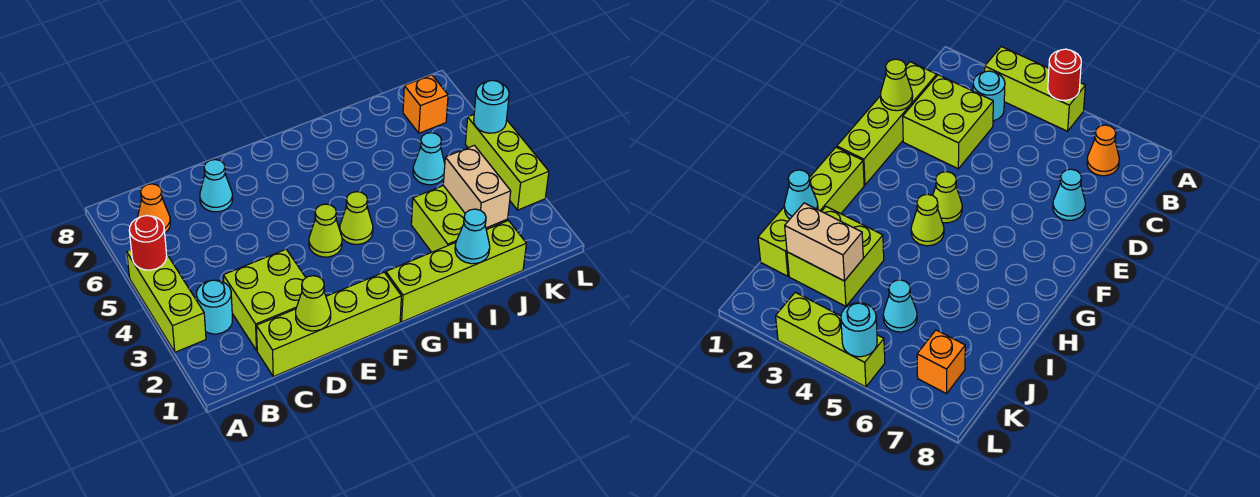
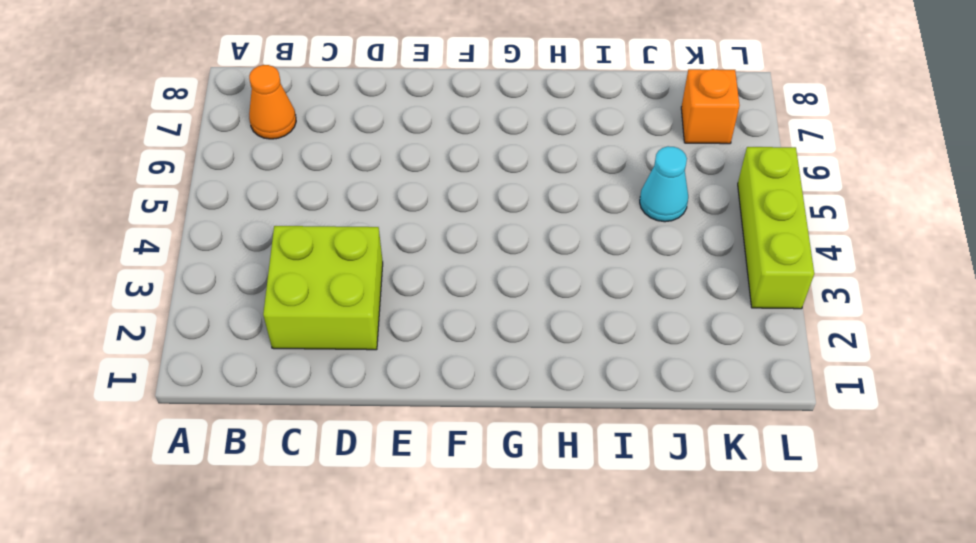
none -> lime brick A3:A5 level 1
none -> cyan round brick B3 level 1
none -> lime brick C1:F1 level 1

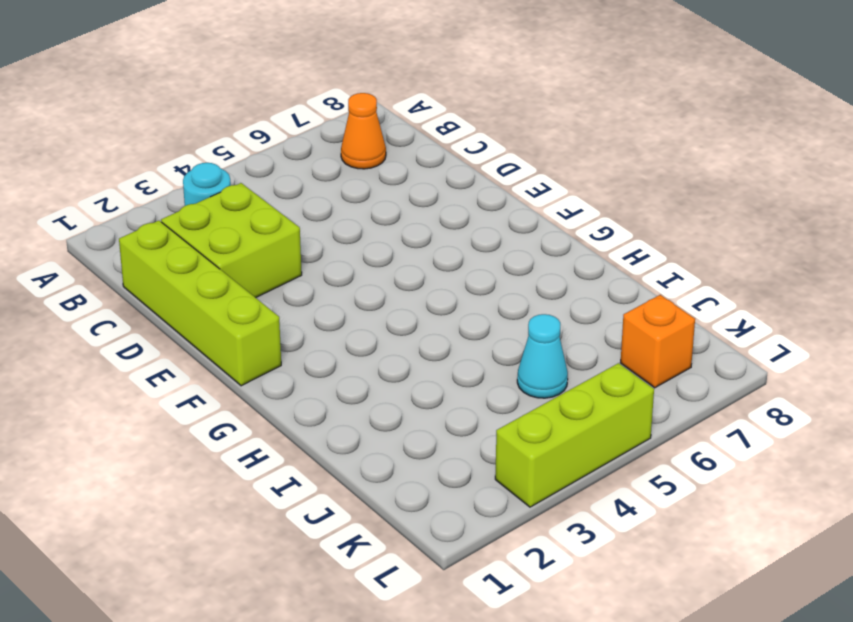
none -> lime brick A3:A5 level 1
none -> cyan cone D7 level 1
none -> lime cone F4 level 1

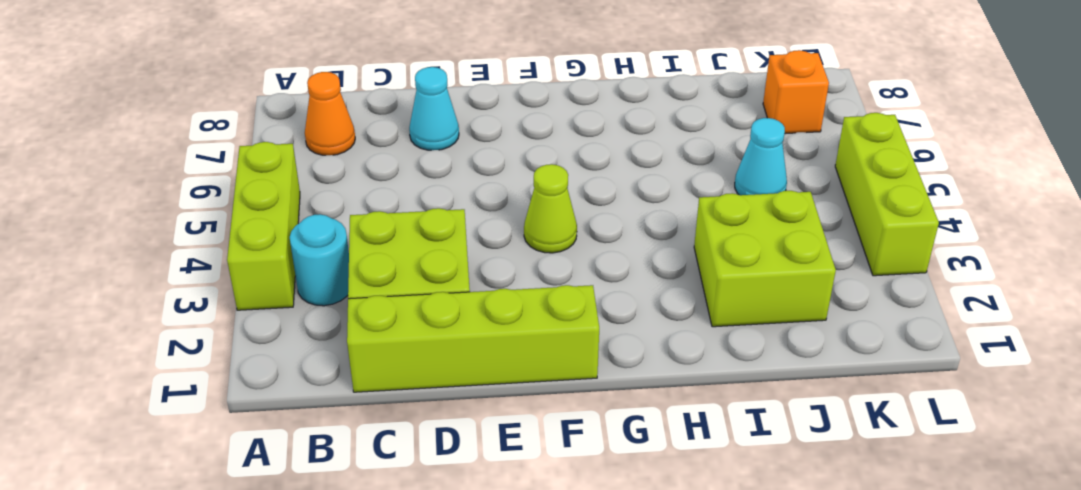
none -> lime brick G1:J1 level 1
none -> lime cone G4 level 1
none -> red round brick A5 level 2

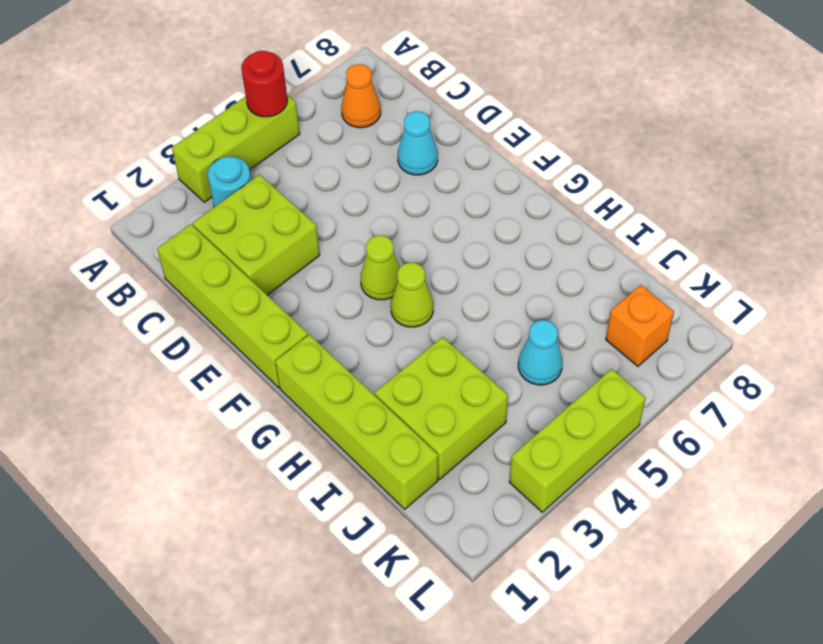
none -> lime cone D1 level 2
none -> cyan cone I1 level 2
none -> tan brick J2:J3 level 2

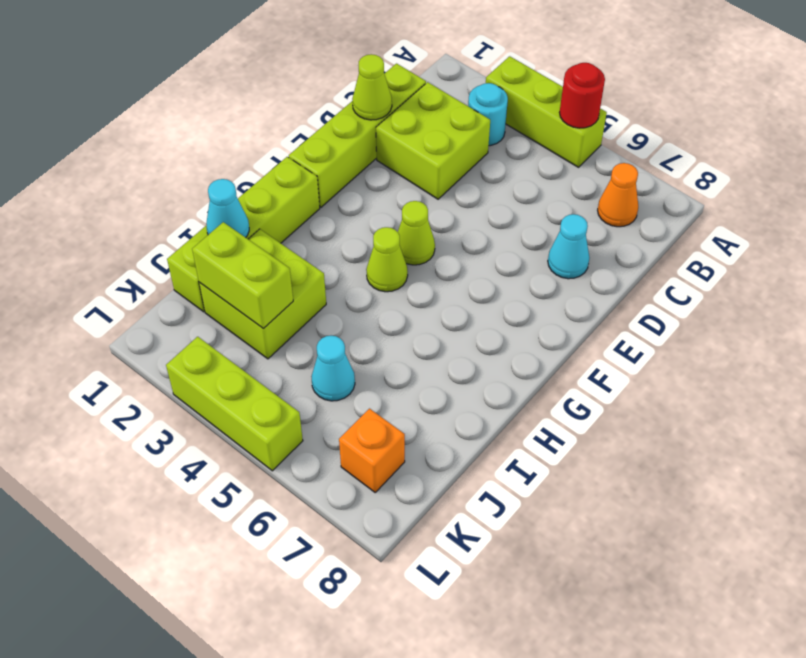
lime brick J2:J3 level 2 -> tan brick J2:J3 level 2
none -> cyan round brick L5 level 2

